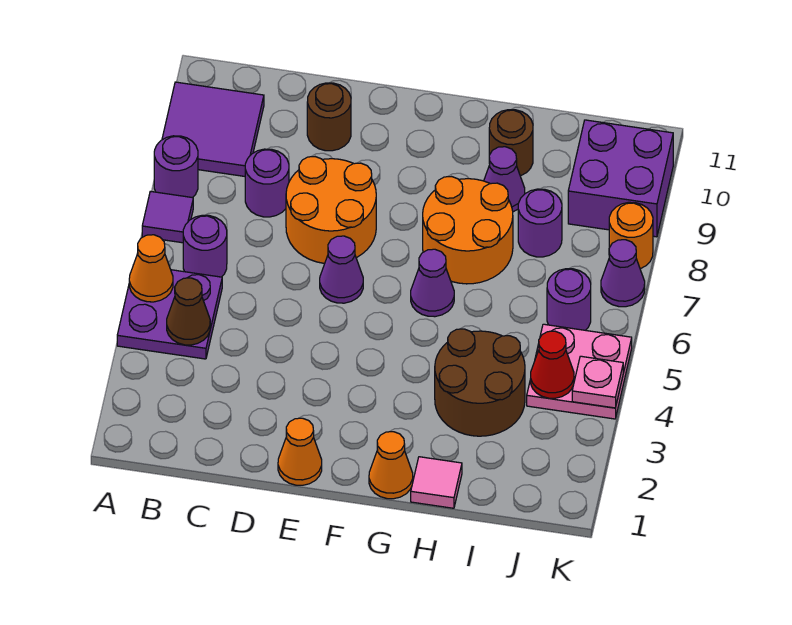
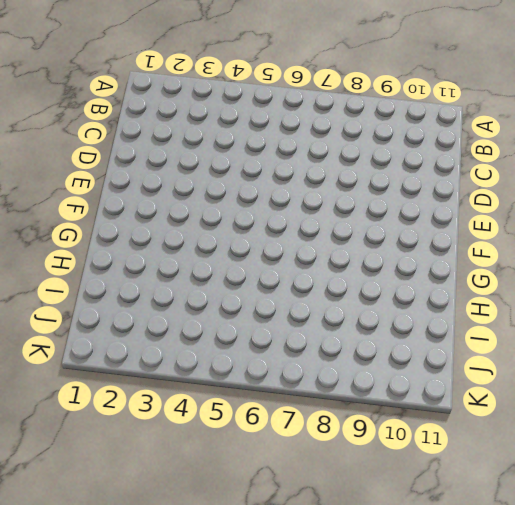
none -> purple plate A4:B5 level 1
none -> purple tile A7 level 1
none -> purple round brick A8 level 1

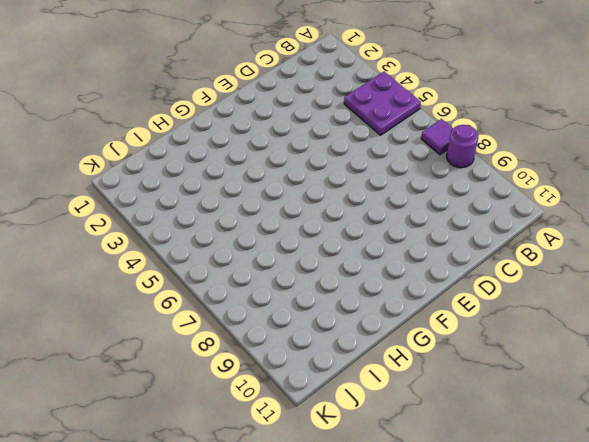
none -> purple tile A9:B10 level 1
none -> purple round brick B6 level 1
none -> purple round brick C8 level 1

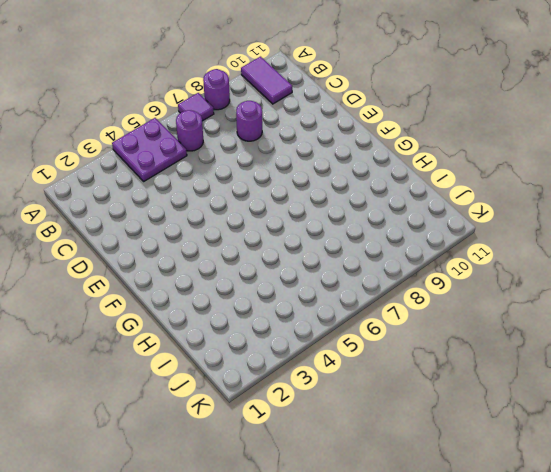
purple tile A10:B10 level 1 -> purple tile A9:B10 level 1
none -> orange round brick D7:E8 level 1
none -> brown round brick D10 level 1
none -> orange cone E1 level 1

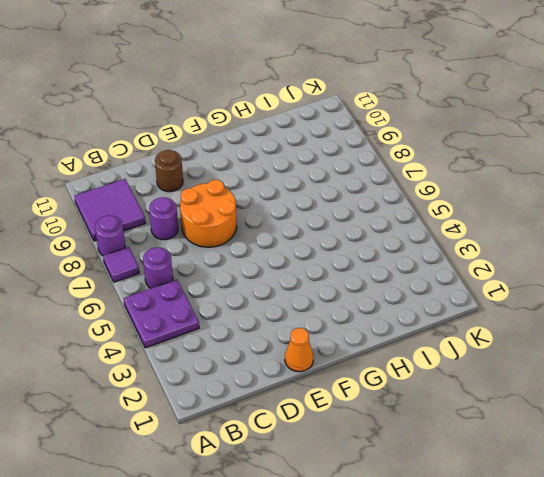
none -> purple cone E6 level 1
none -> orange cone G1 level 1
none -> purple cone G6 level 1

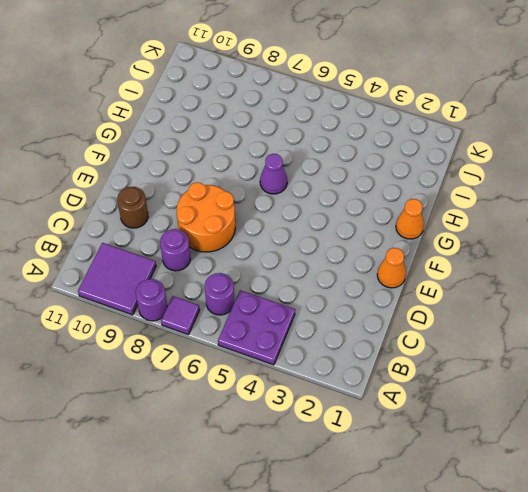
none -> purple cone E6 level 1
none -> orange round brick G7:H8 level 1
none -> pink tile H1 level 1

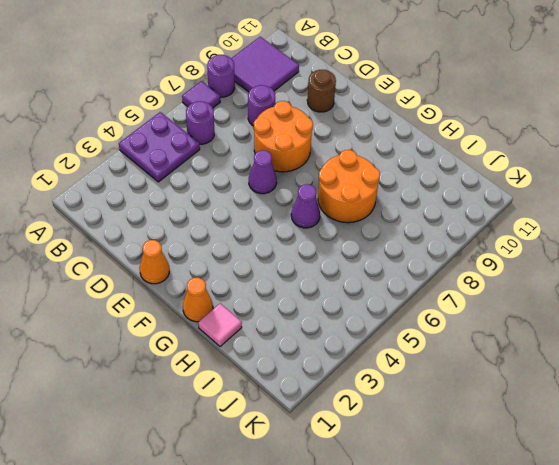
none -> brown round brick H3:I4 level 1
none -> purple cone H9 level 1
none -> brown round brick H10 level 1

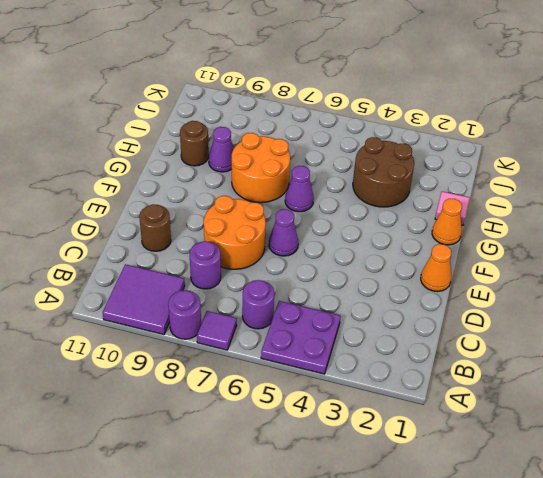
none -> purple round brick I8 level 1
none -> pink plate J4:K5 level 1
none -> purple round brick J6 level 1

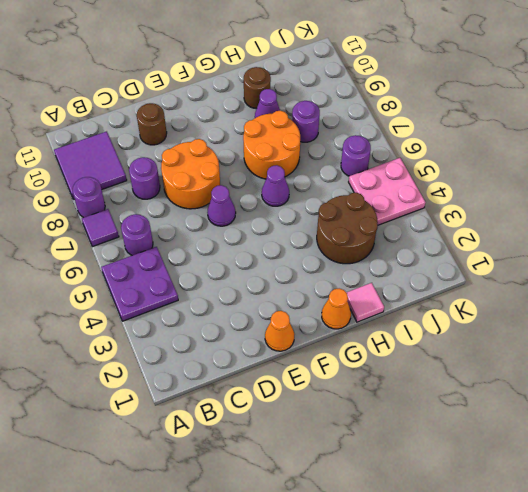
none -> purple brick J9:K10 level 1
none -> purple cone K7 level 1
none -> orange round brick K8 level 1

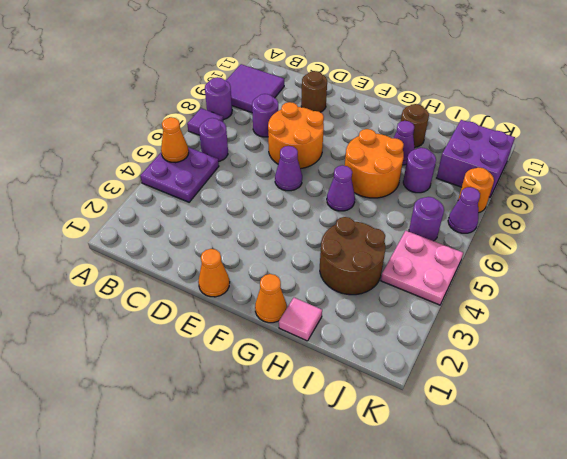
none -> brown cone B4 level 2
none -> red cone J4 level 2
none -> pink plate K4 level 2

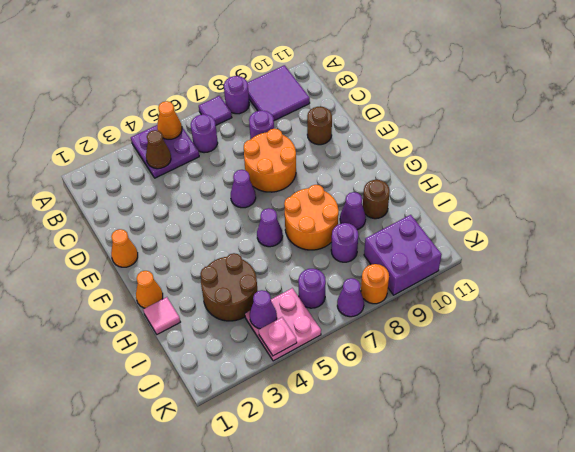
purple cone J4 level 2 -> red cone J4 level 2

